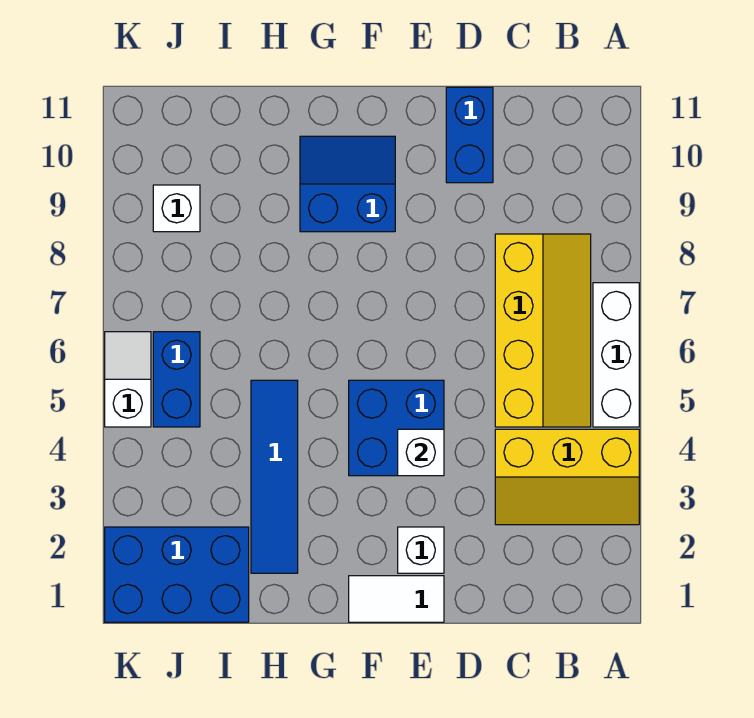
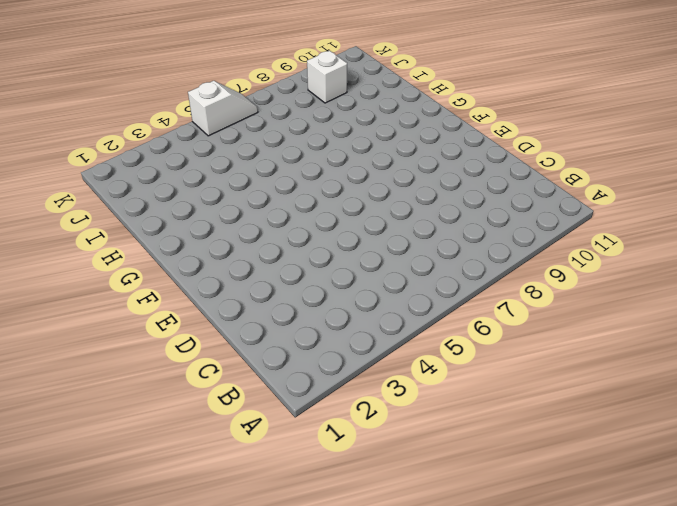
none -> yellow slope A3:C4 level 1 top 4
none -> white brick A5:A7 level 1
none -> yellow slope B5:C8 level 1 top C

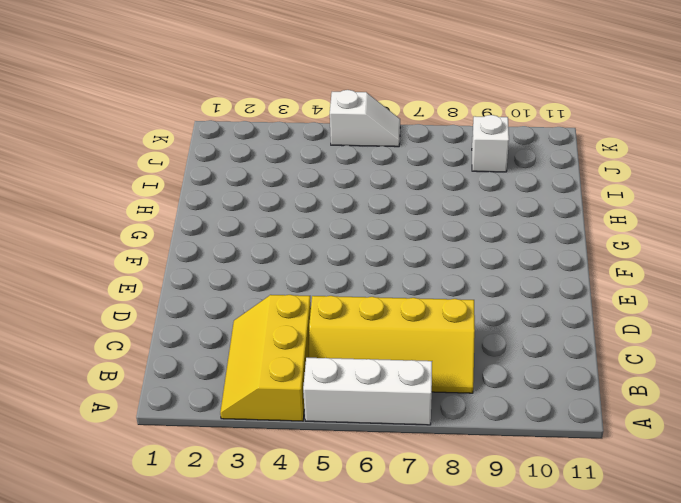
none -> blue brick D10:D11 level 1
none -> white tile E1:F1 level 1
none -> white brick E2 level 1

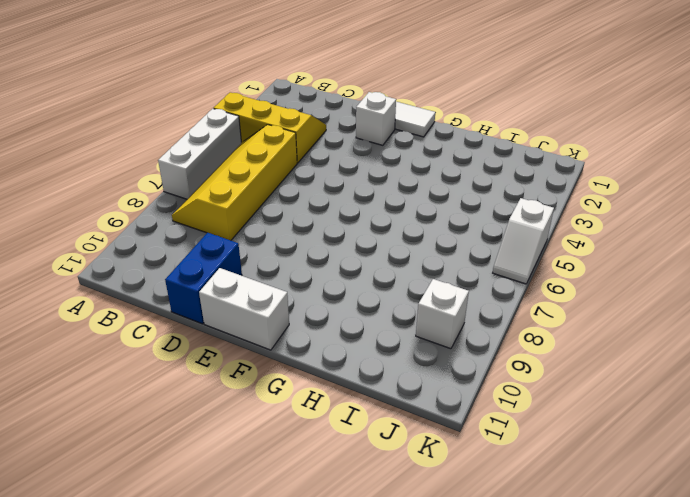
white brick E11:F11 level 1 -> none
none -> blue brick E4:F5 level 1
none -> blue slope F9:G10 level 1 top 9
none -> blue tile H2:H5 level 1

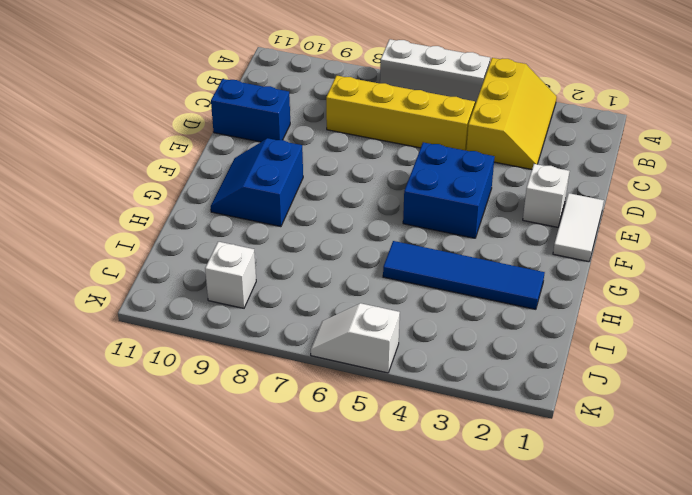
none -> blue brick I1:K2 level 1
none -> blue brick J5:J6 level 1
none -> white brick E4 level 2

